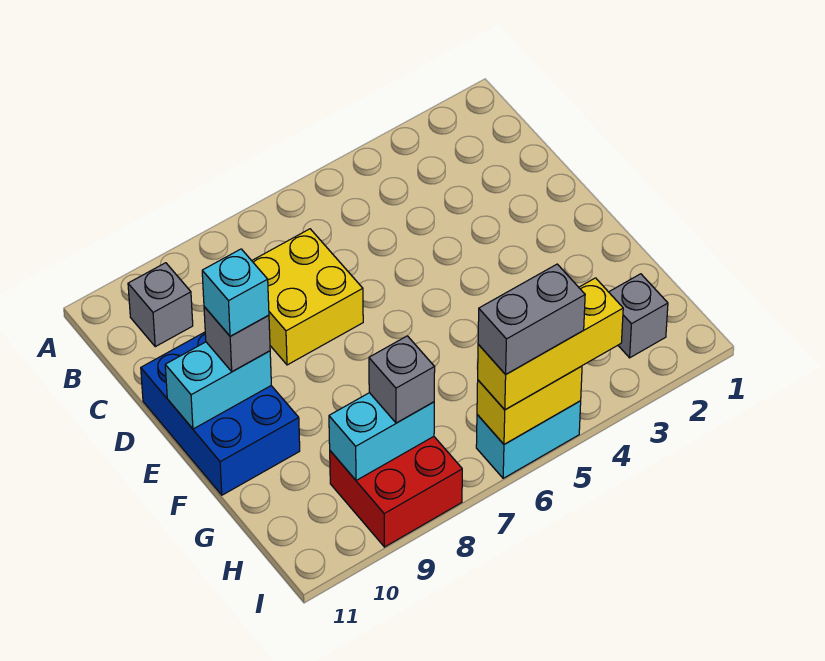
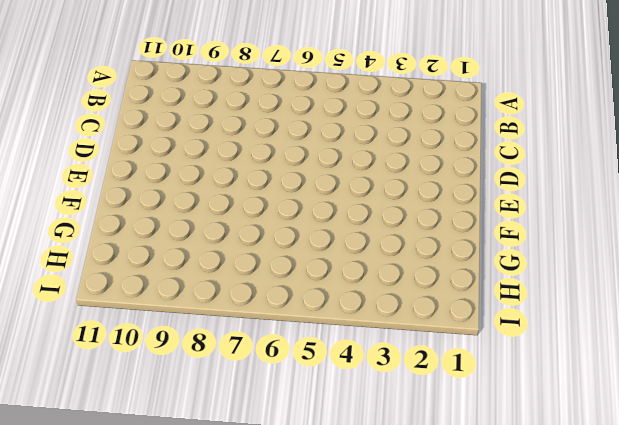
none -> grey brick B10 level 1
none -> yellow brick C7:D8 level 1
none -> blue brick D10:F11 level 1

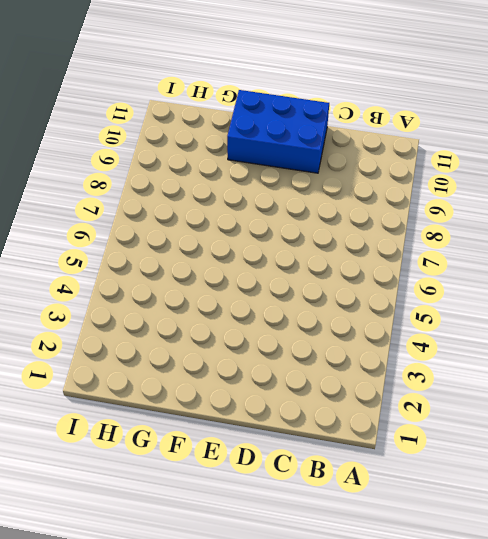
none -> grey brick B10 level 1
none -> yellow brick C7:D8 level 1
none -> grey brick H2 level 1

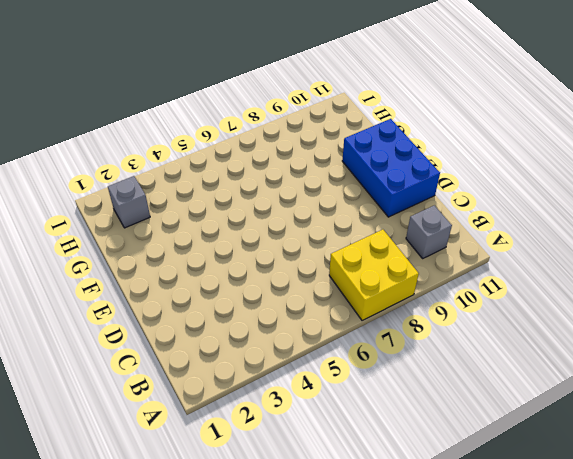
yellow brick A7:B8 level 1 -> yellow brick C7:D8 level 1
none -> red brick H8:I9 level 1
none -> cyan brick I5:I6 level 1
none -> cyan brick E10:E11 level 2

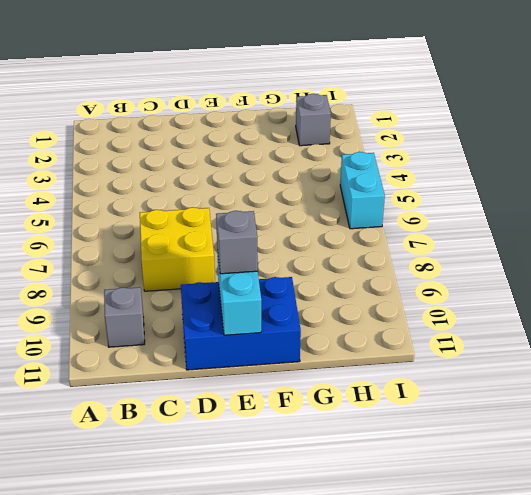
none -> red brick H8:I9 level 1
none -> cyan brick H8:H9 level 2
none -> yellow brick I5:I6 level 2

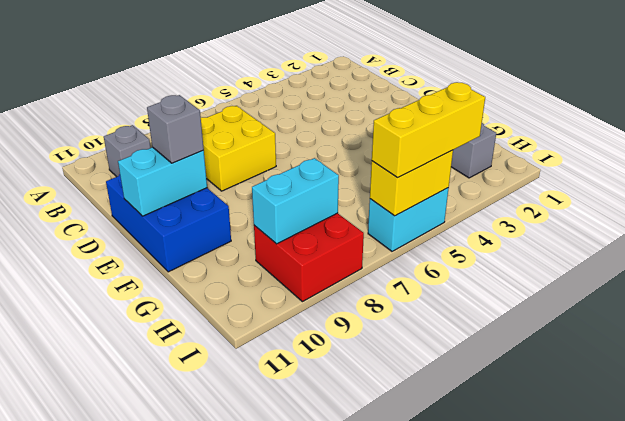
none -> grey brick H8 level 3
none -> cyan brick E10 level 4
none -> grey brick I5:I6 level 4

